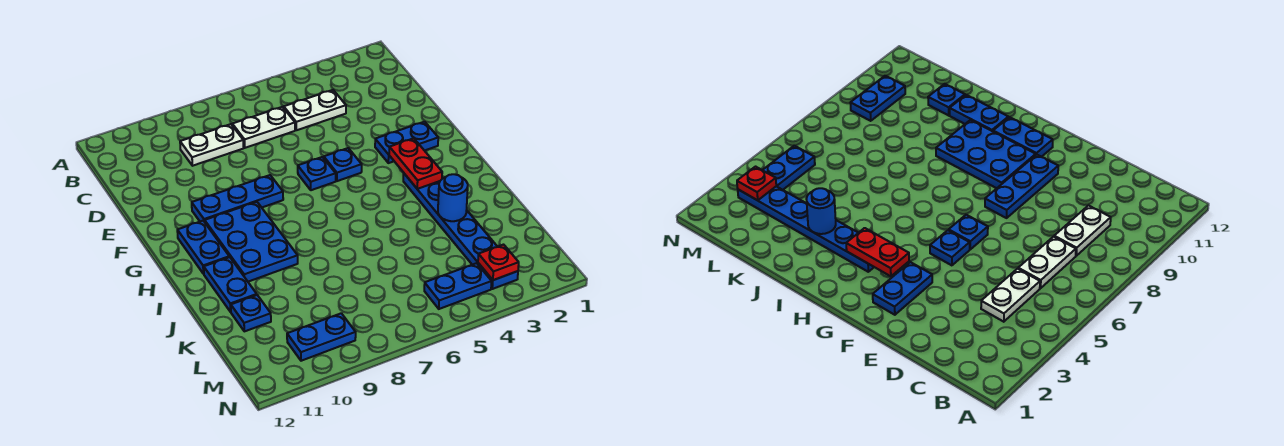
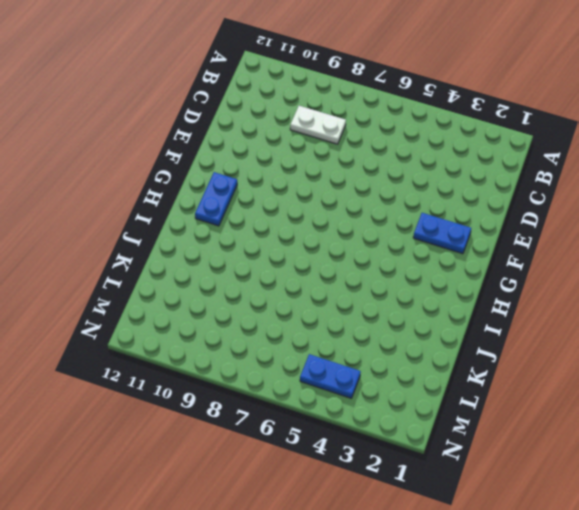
none -> white plate C4:C5 level 1
none -> white plate C6:C7 level 1
none -> blue plate F5 level 1

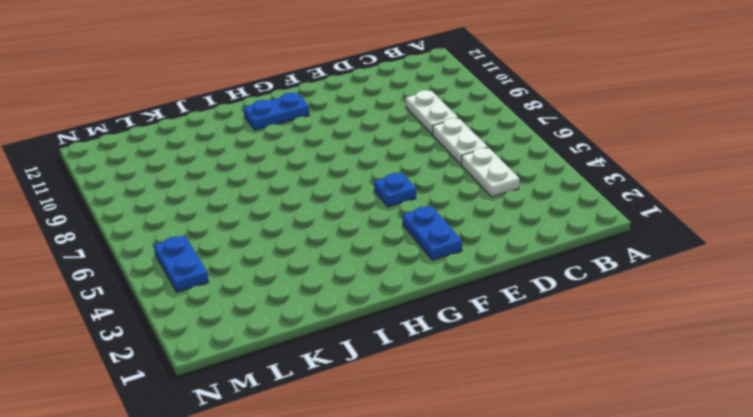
none -> blue plate F6 level 1
none -> blue plate F8:F10 level 1
none -> blue plate G9:I10 level 1

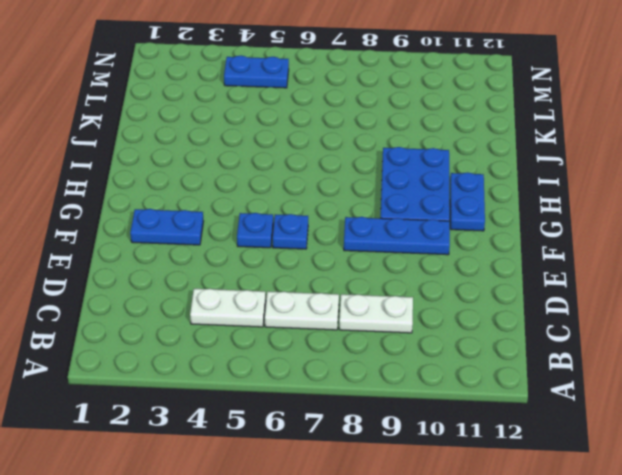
none -> blue plate H3:M3 level 1
none -> blue plate I11:J11 level 1
none -> blue plate K11 level 1

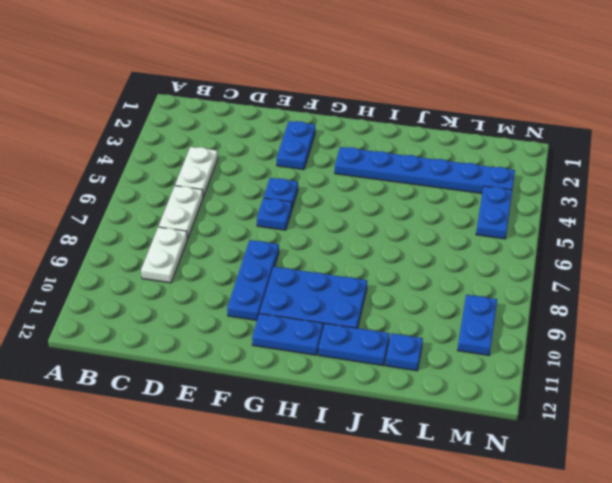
none -> red plate G3:H3 level 2
none -> blue round brick J3 level 2
none -> red plate M3 level 2

